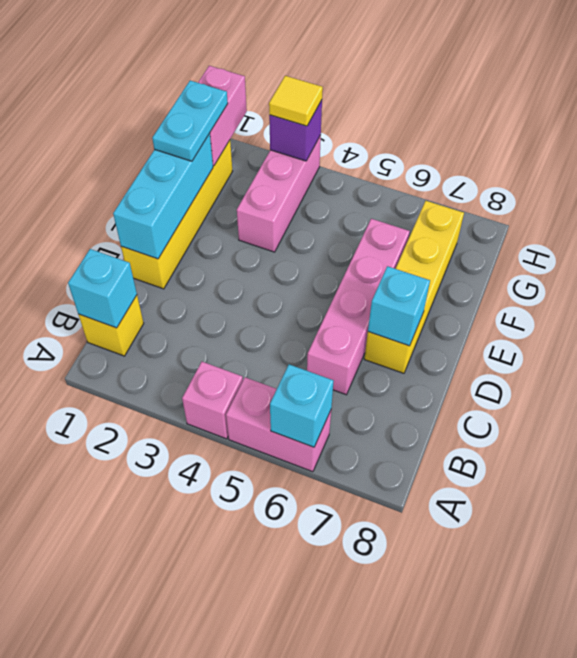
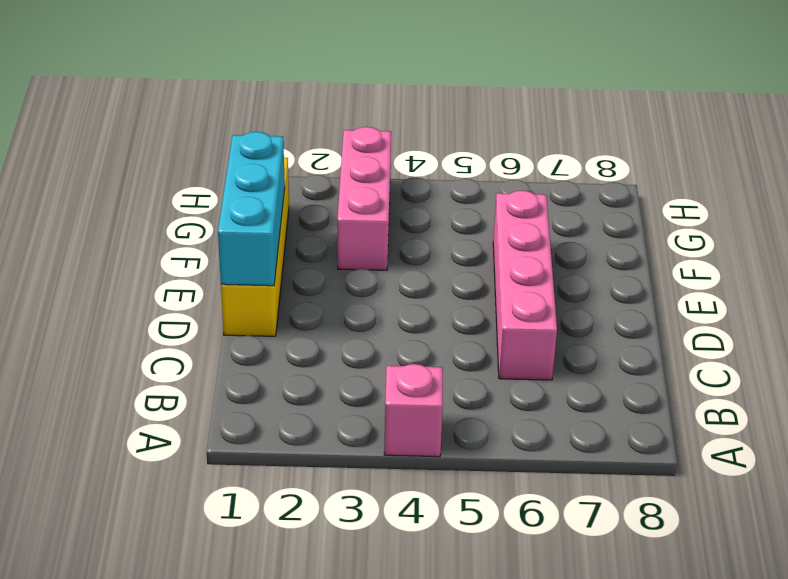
none -> pink brick A5:A6 level 1
none -> yellow brick B1 level 1
none -> yellow brick D7:G7 level 1

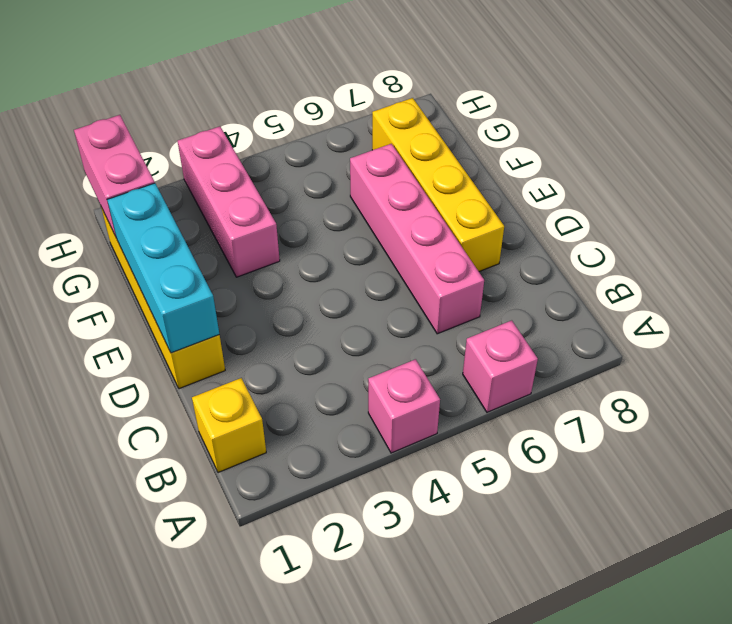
pink brick A6 level 1 -> pink brick A5:A6 level 1
none -> cyan brick A6 level 2
none -> cyan brick B1 level 2
none -> cyan brick D7 level 2

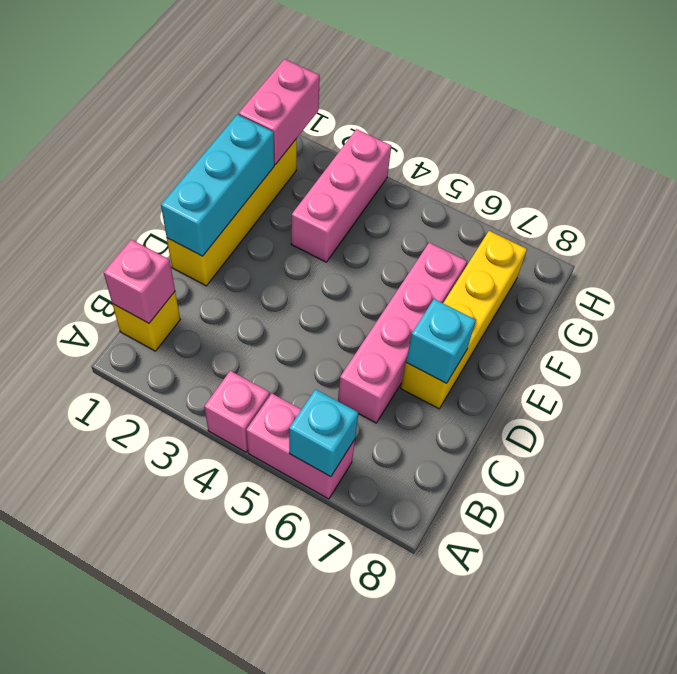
pink brick B1 level 2 -> cyan brick B1 level 2
none -> purple brick H3 level 2
none -> cyan plate F1:G1 level 3
none -> yellow tile H3 level 3

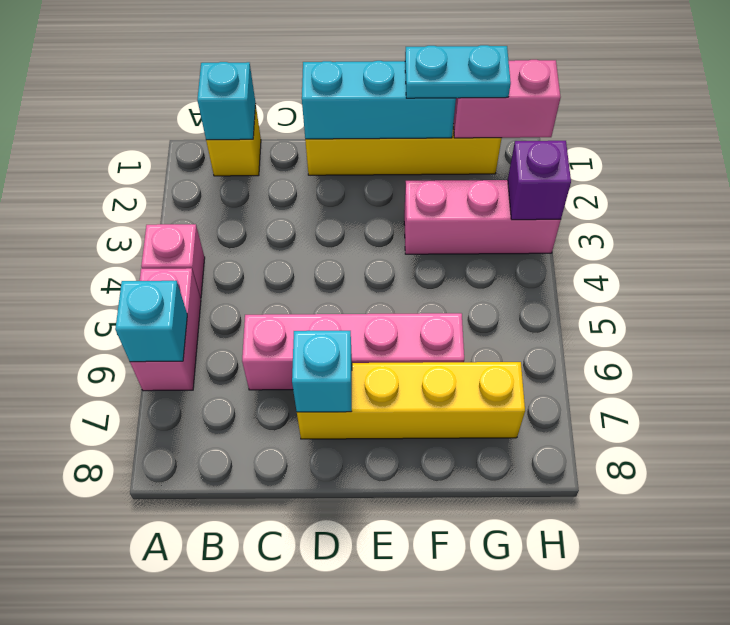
none -> yellow tile H3 level 3

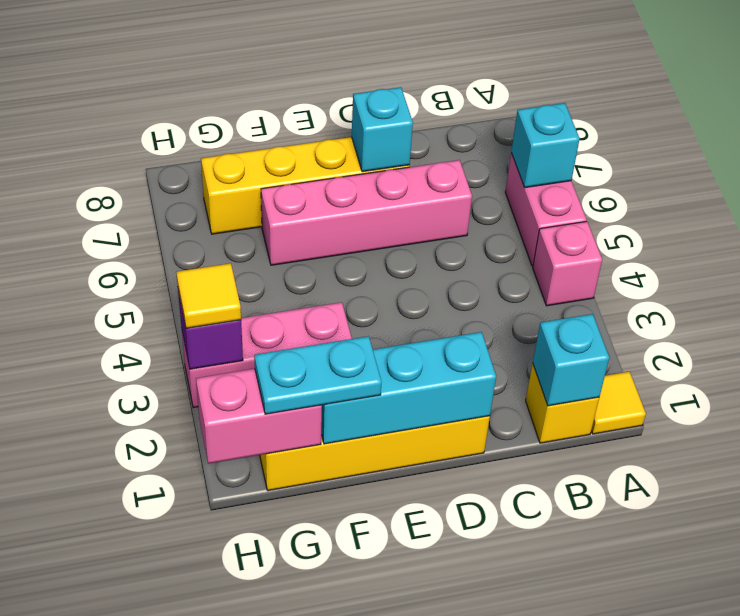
yellow tile A1 level 1 -> none

